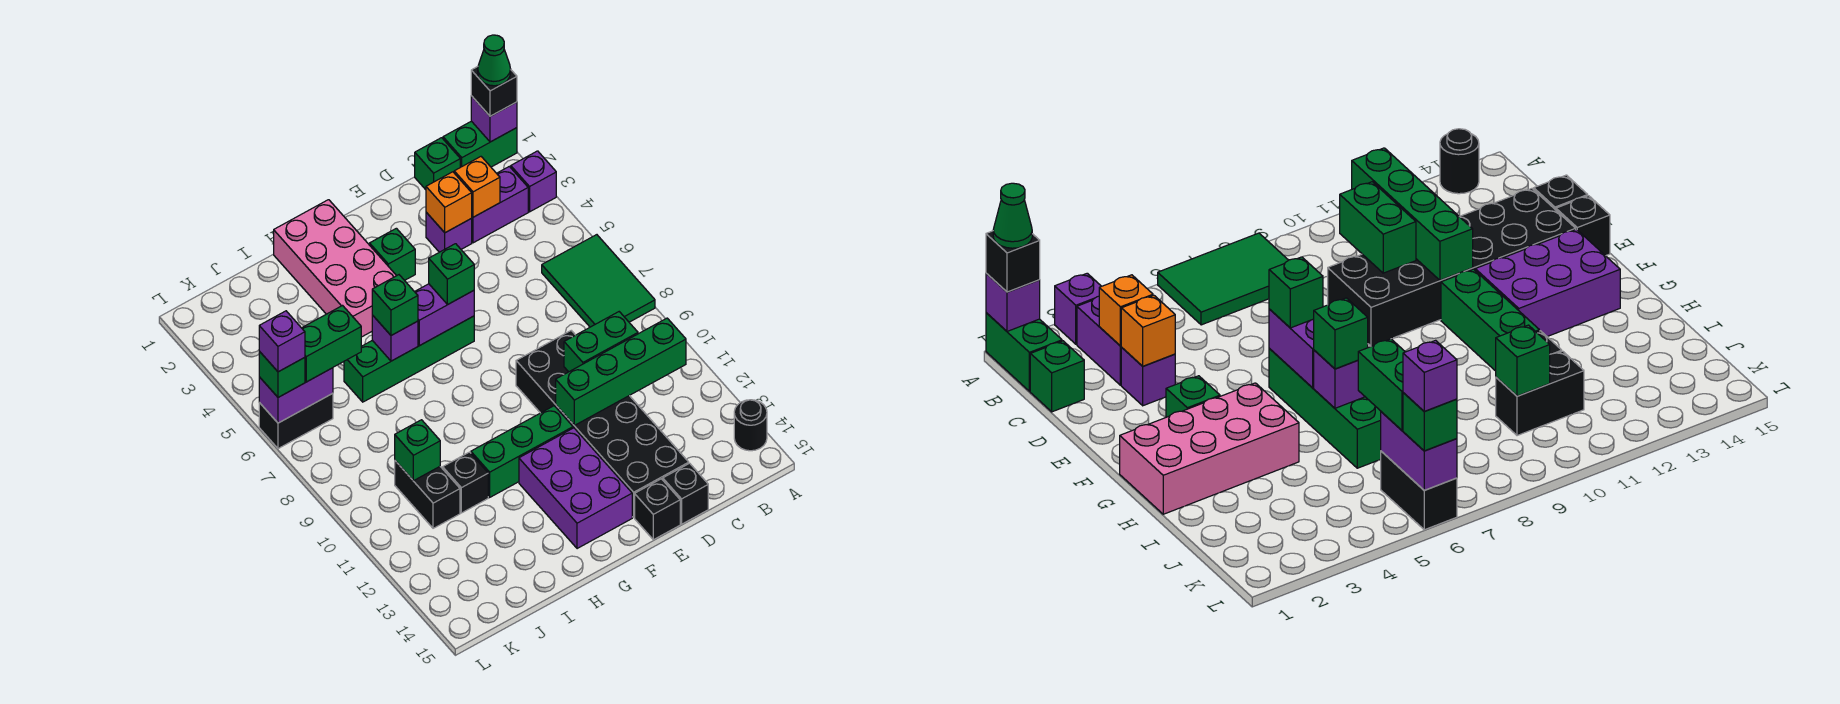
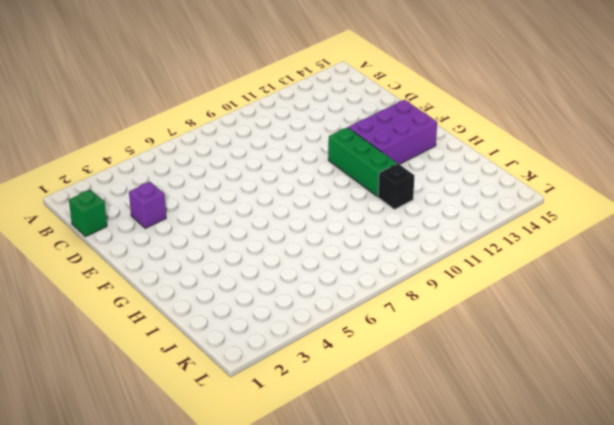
none -> green brick A1:B1 level 1
none -> purple brick A3 level 1
none -> green tile A6:B8 level 1
none -> black round brick A14 level 1

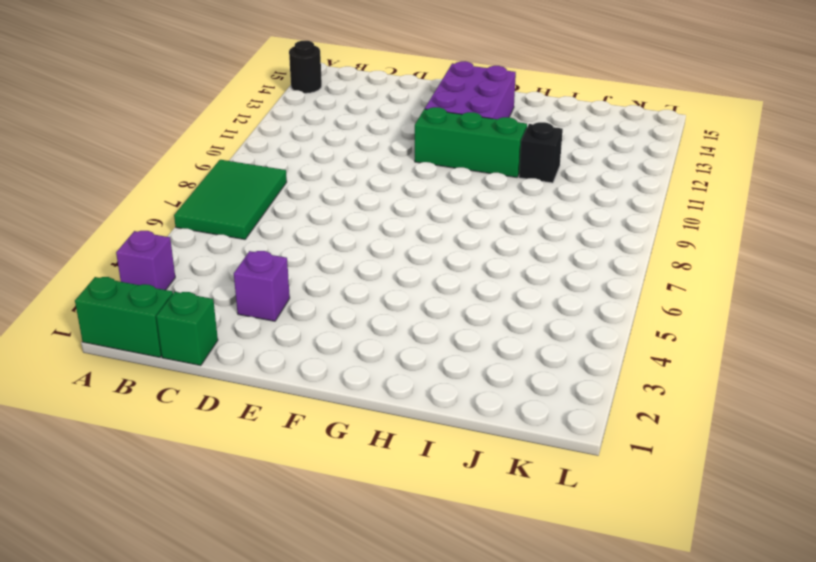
none -> purple brick B3:C3 level 1
none -> black brick D9:E14 level 1
none -> black brick D15 level 1
none -> black brick E15 level 1

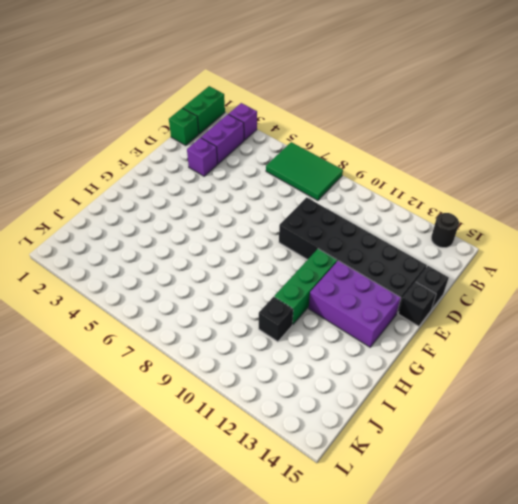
none -> green brick F3 level 1
none -> green brick F6:I6 level 1
none -> pink brick G1:H4 level 1
none -> black brick J10:J11 level 1

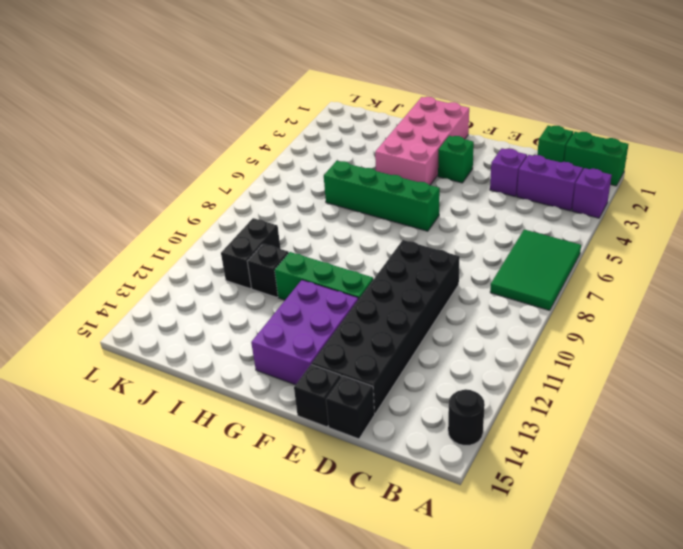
none -> black brick K6:L6 level 1
none -> purple brick A1 level 2
none -> green brick B11:E11 level 2
none -> orange brick C3 level 2

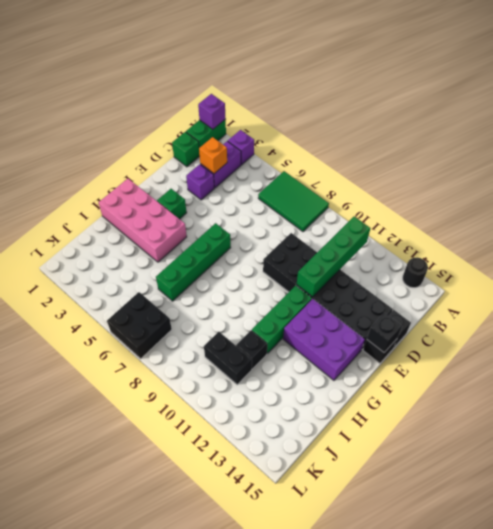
black brick E15 level 2 -> black brick A1 level 3
black brick K6:L7 level 1 -> black brick K6:L6 level 1
none -> green brick C10:D10 level 2
none -> orange brick D3 level 2
none -> purple brick F6:G6 level 2
none -> purple brick H6 level 2

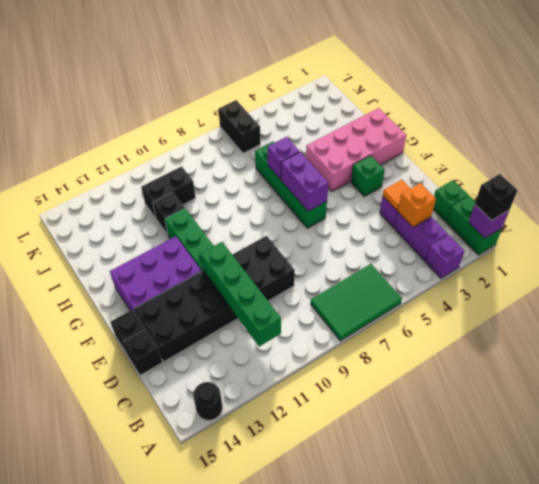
orange tile D3 level 2 -> orange brick D3 level 2
none -> green brick C10:D10 level 2
none -> green brick J10 level 2
none -> purple brick K6:L6 level 2
none -> green brick F6 level 3

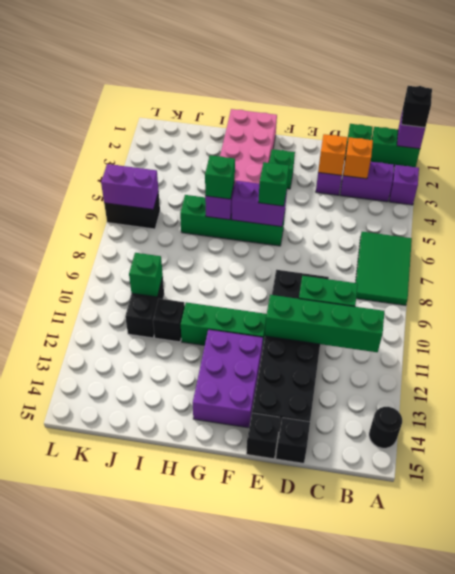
none -> green brick J6:K6 level 3
none -> green brick L6 level 3
none -> green cone A1 level 4
none -> purple brick L6 level 4

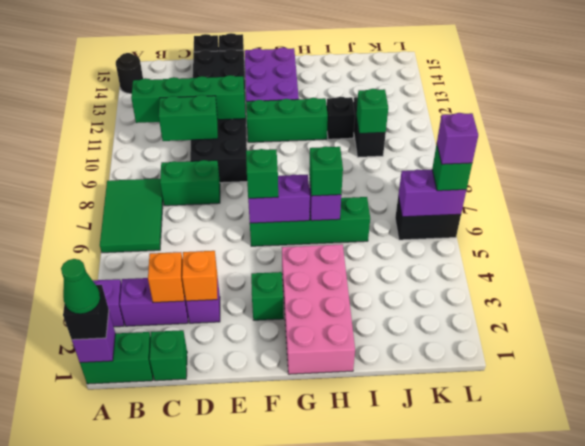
green brick C8:D8 level 1 -> green brick J6:K6 level 3

